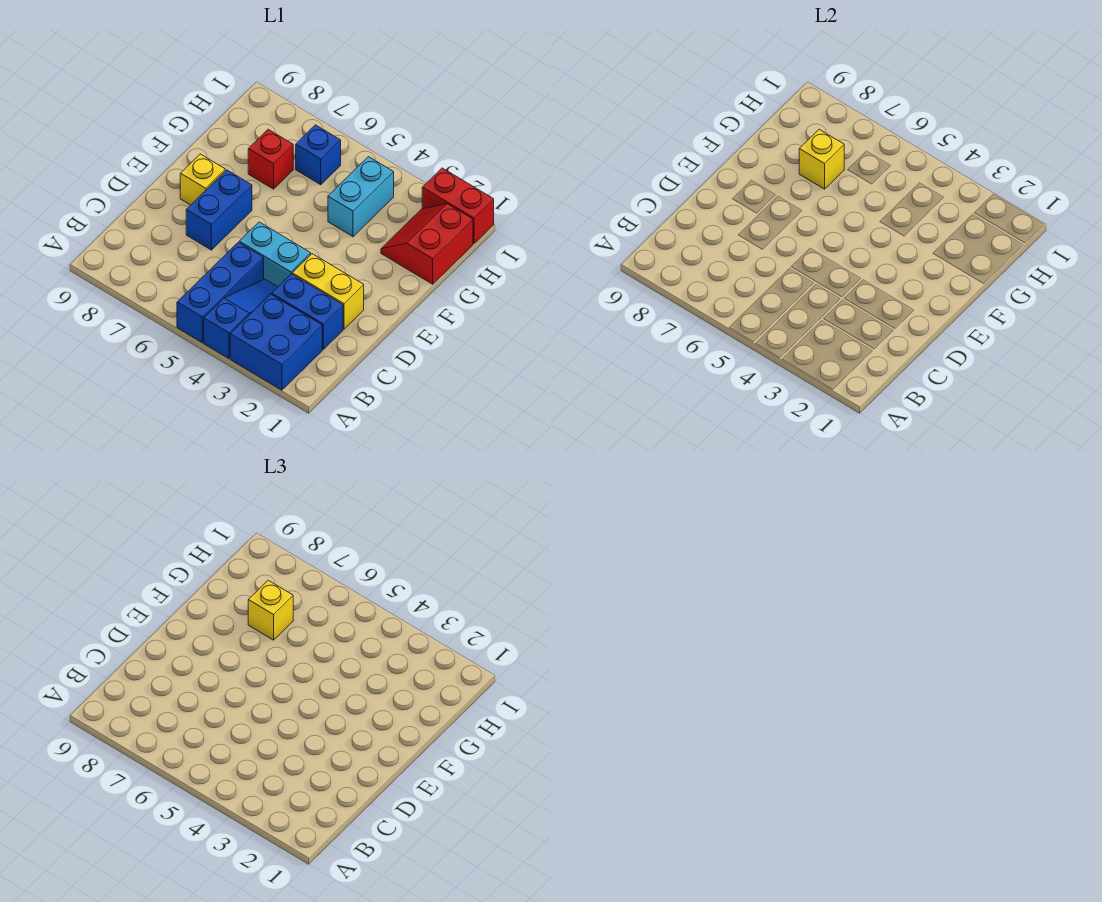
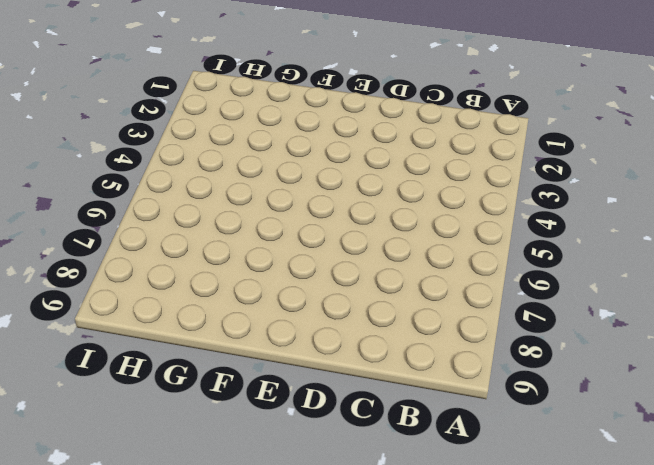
none -> blue brick A2:B3 level 1
none -> blue slope A4:C4 level 1 top A
none -> blue brick A5:C5 level 1

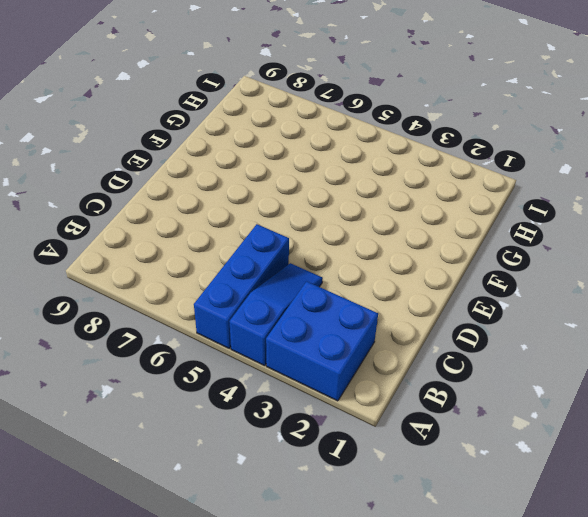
none -> blue brick C2:C3 level 1
none -> yellow brick D2:D3 level 1
none -> cyan brick D4:D5 level 1

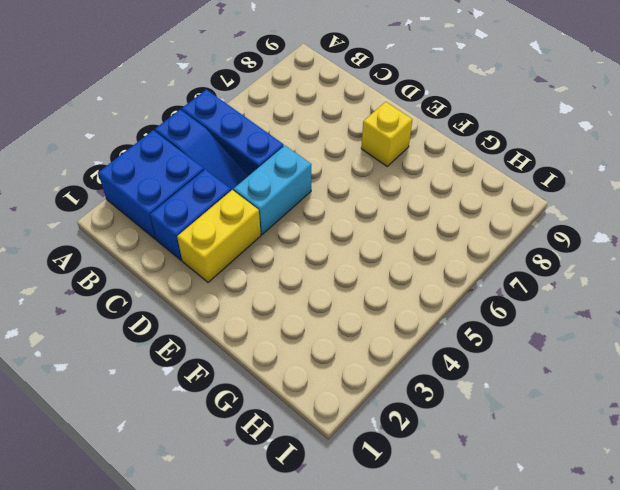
none -> blue brick D7:E7 level 1
none -> red slope G1:H2 level 1 top 1
none -> cyan brick G4:H4 level 1

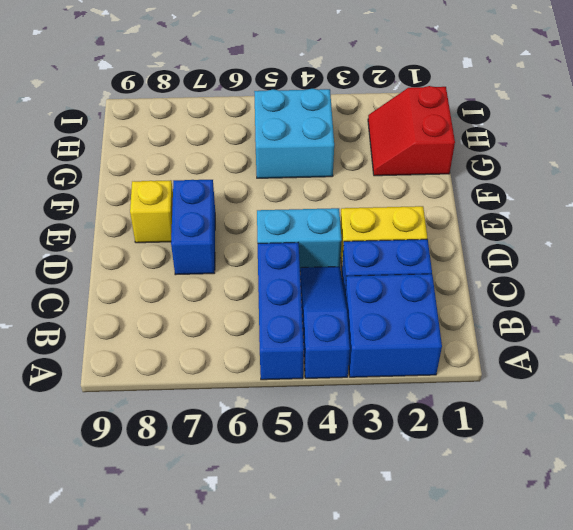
cyan brick G4:H5 level 1 -> cyan brick G4:H4 level 1
none -> red brick G7 level 1
none -> blue brick H6 level 1
none -> red brick I1:I2 level 1

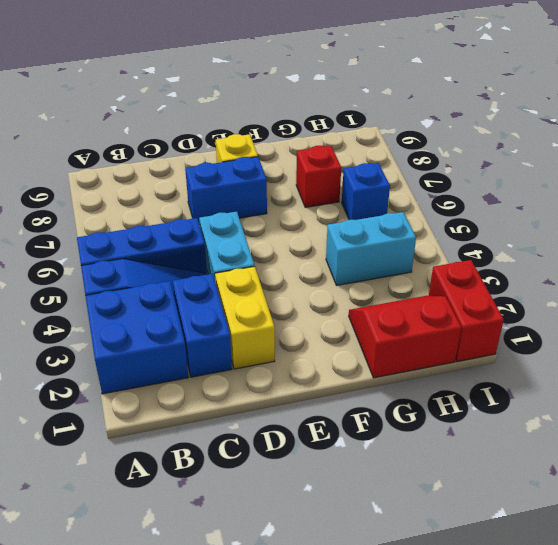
none -> yellow brick G7 level 2
none -> yellow brick G7 level 3

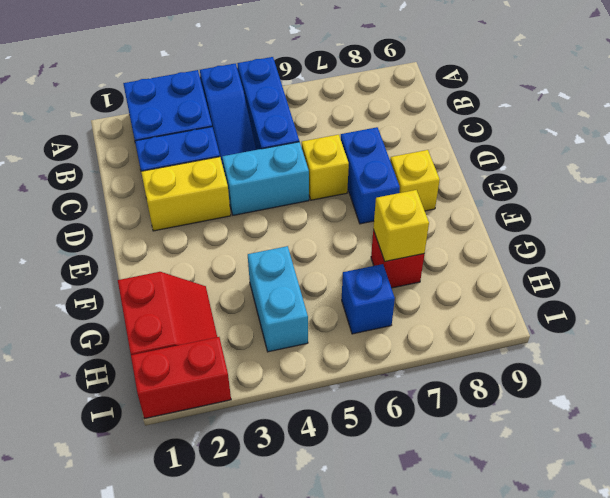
yellow brick D6 level 1 -> yellow brick G7 level 3

